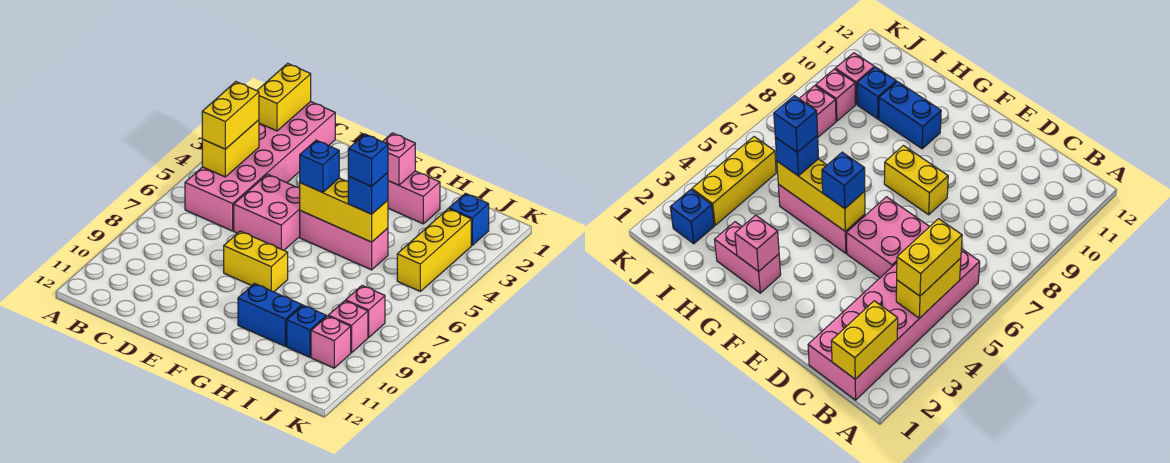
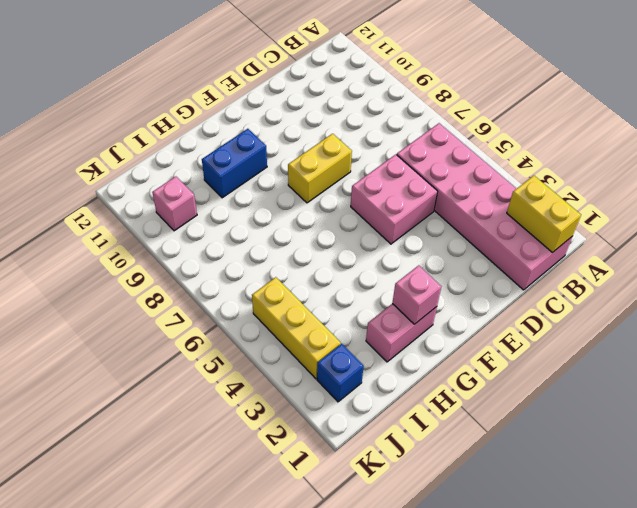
none -> pink brick F5:H5 level 1
none -> blue brick I10 level 1
none -> pink brick J8 level 1

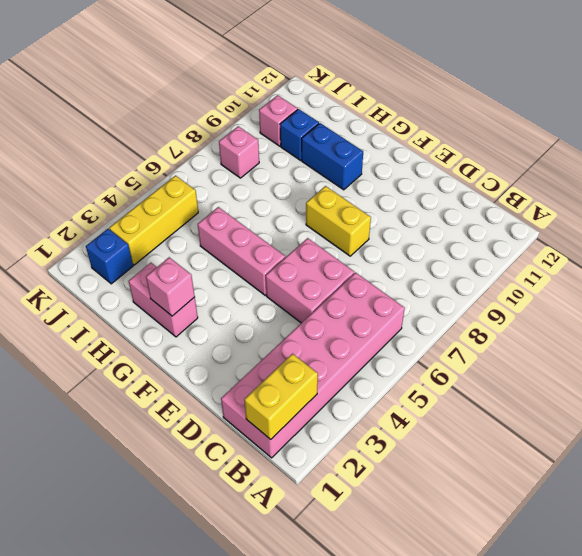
none -> pink brick J9 level 1
none -> yellow brick B4:B5 level 2
none -> yellow brick F5:H5 level 2

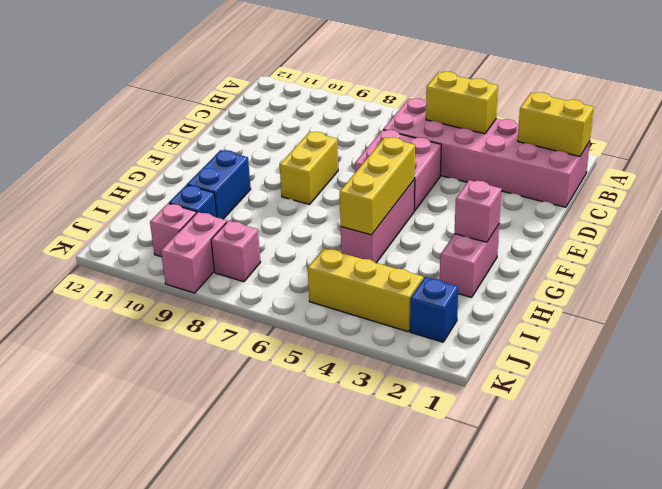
pink brick J9:K9 level 1 -> pink brick J9 level 1
none -> yellow brick B4:B5 level 3
none -> blue brick F5 level 3
none -> blue brick H5 level 3

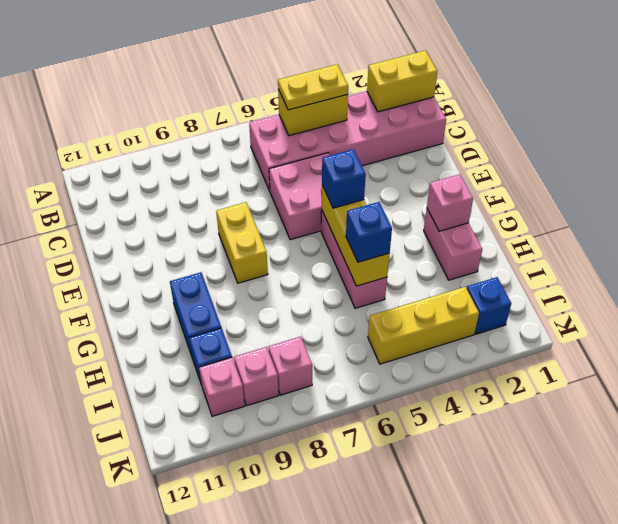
yellow plate B4:B5 level 3 -> yellow brick B4:B5 level 3
none -> blue brick H5 level 4

